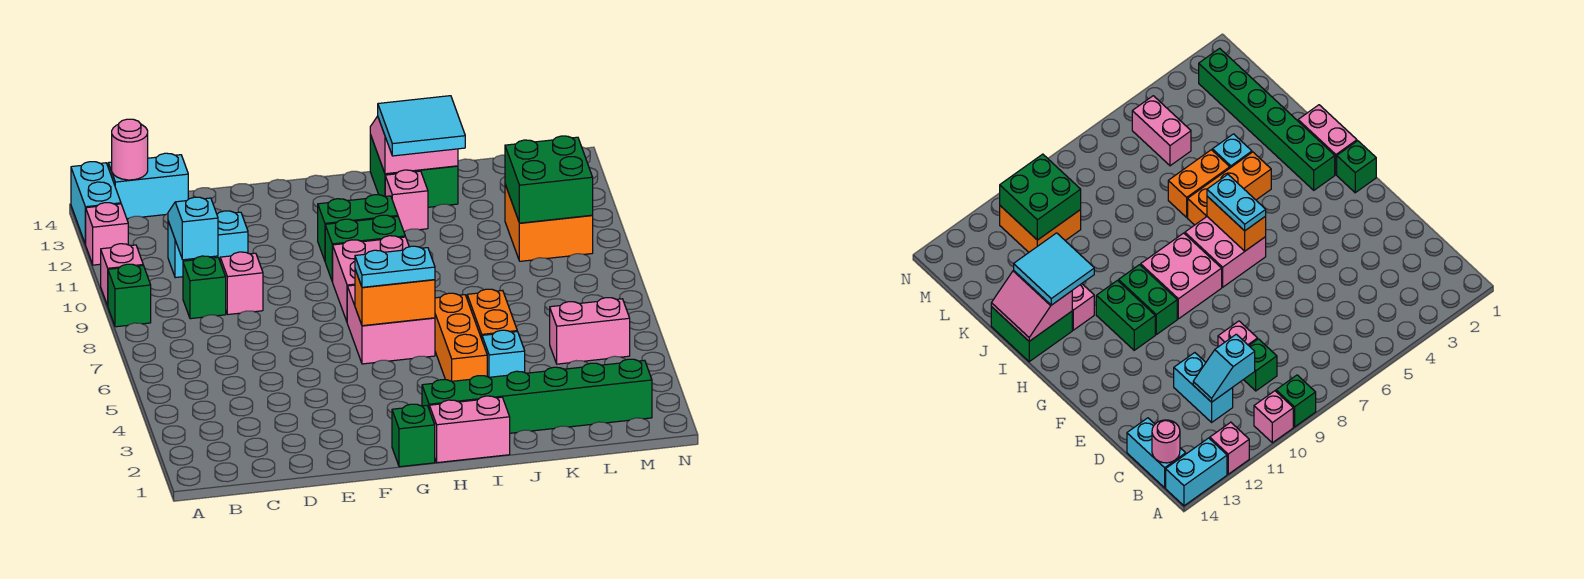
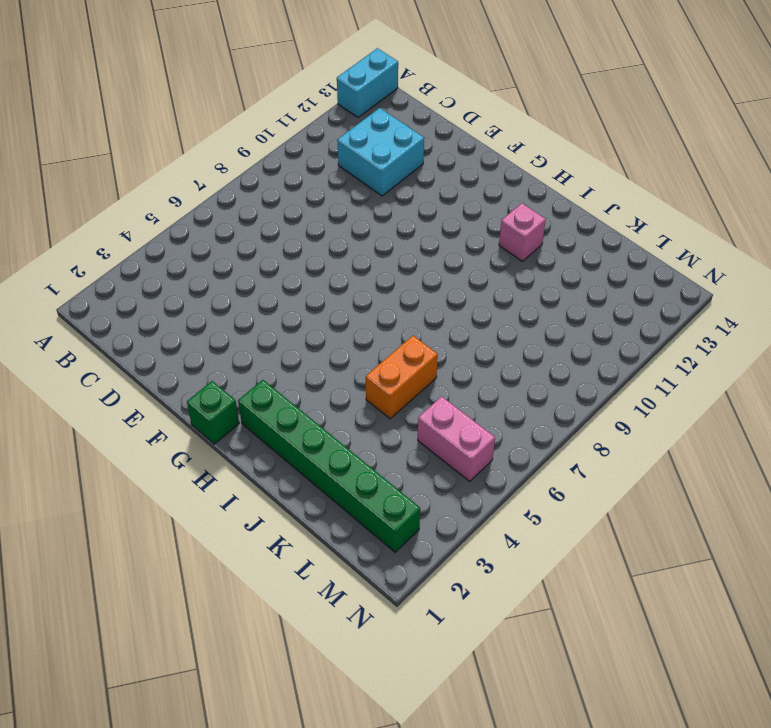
cyan brick C11:D12 level 1 -> cyan brick C11:D11 level 1
none -> green brick A9 level 1
none -> pink brick A10 level 1
none -> pink brick A12 level 1

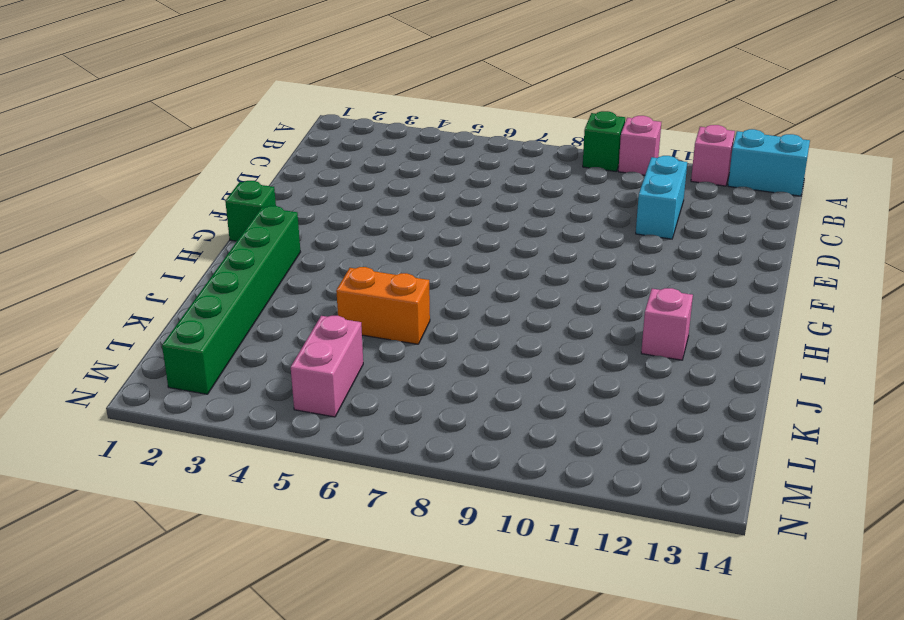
none -> cyan brick B14:C14 level 1
none -> green brick C9 level 1
none -> pink brick D9 level 1

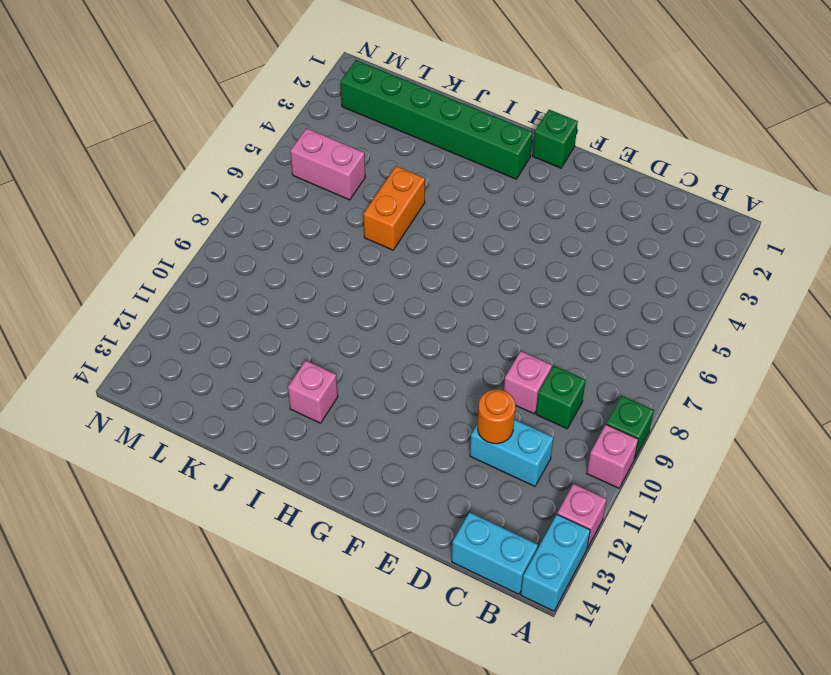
orange round brick D11 level 2 -> none
none -> pink brick G6:H7 level 1
none -> pink brick G8:H9 level 1
none -> green brick G10:H10 level 1

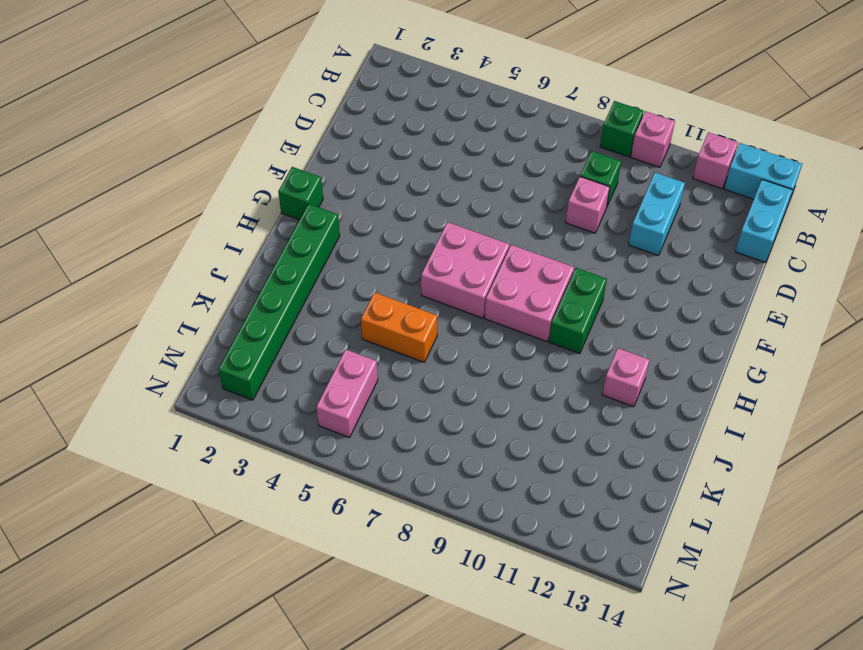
none -> green brick G11:H11 level 1
none -> pink brick H1:I1 level 1
none -> orange brick I4:I6 level 1

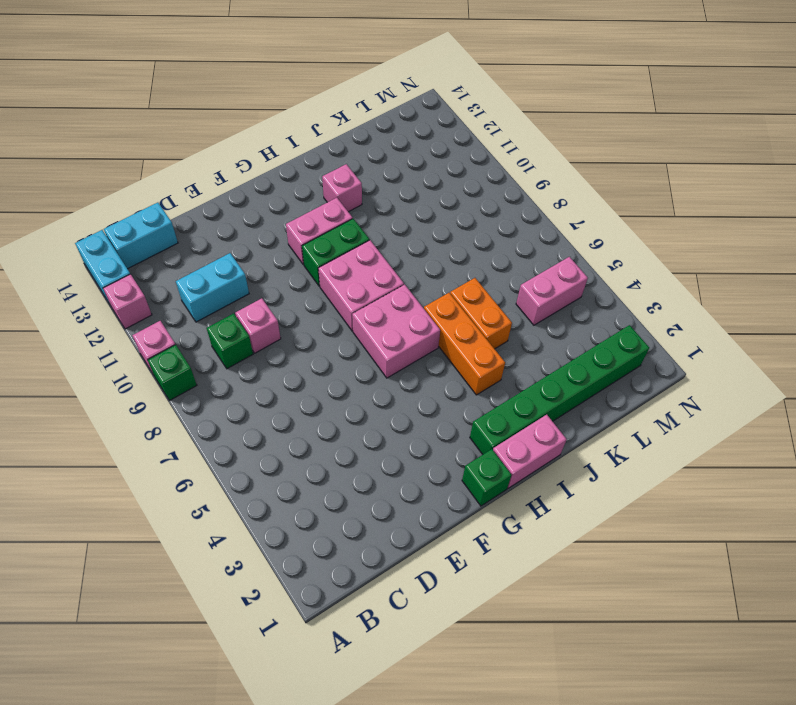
pink brick G11:H11 level 1 -> green brick G11:H11 level 1
none -> green brick I13:J14 level 1
none -> cyan brick J4 level 1
none -> orange brick L10:M11 level 1

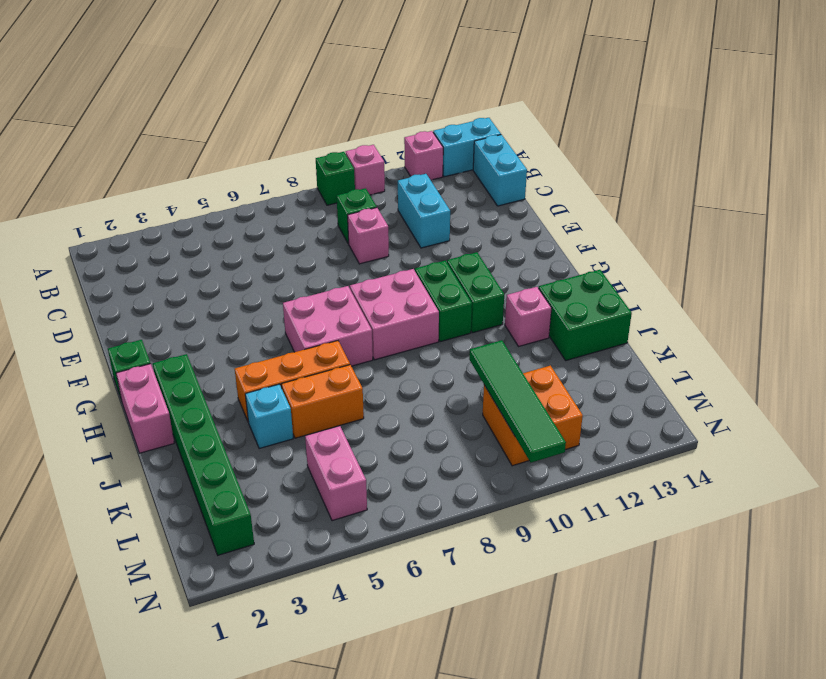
green tile K10:N10 level 2 -> green brick L10:M11 level 2
none -> pink round brick B14 level 2
none -> cyan slope C10:C11 level 2 top 10
none -> orange brick G6:H6 level 2

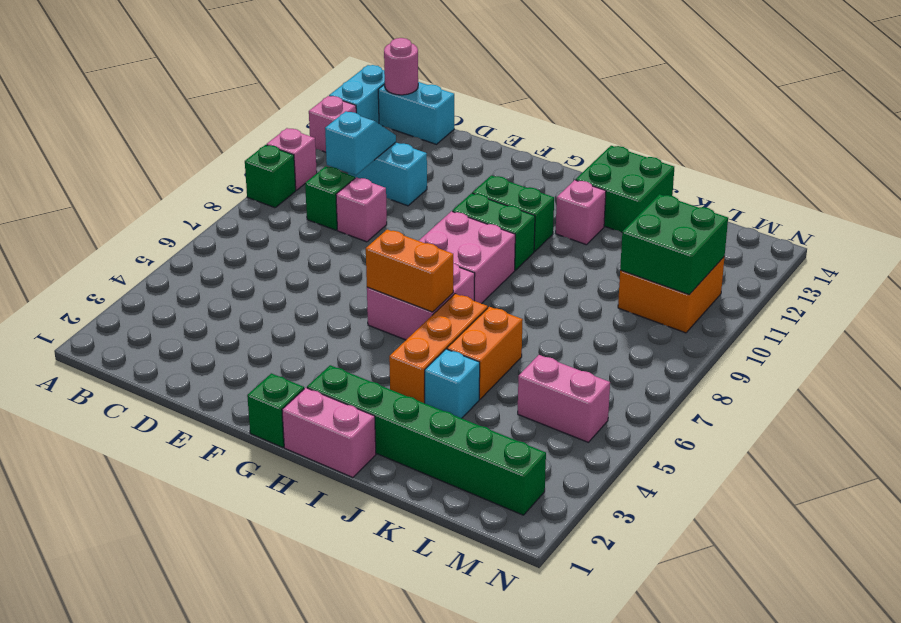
none -> pink slope I13:J14 level 2 top 13
none -> cyan plate G6:H6 level 3
none -> cyan tile I12:J13 level 3

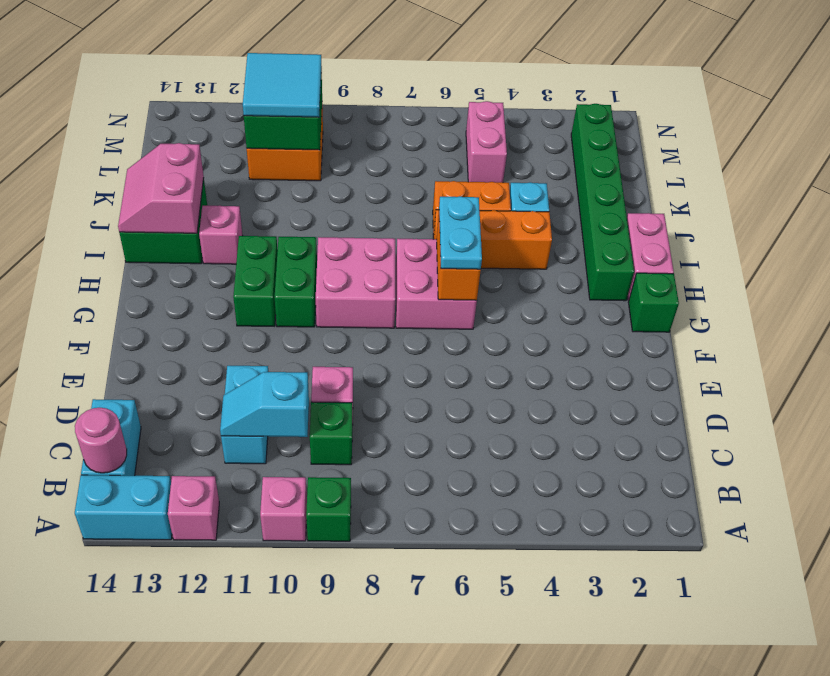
cyan tile L10:M11 level 3 -> cyan tile I12:J13 level 3

